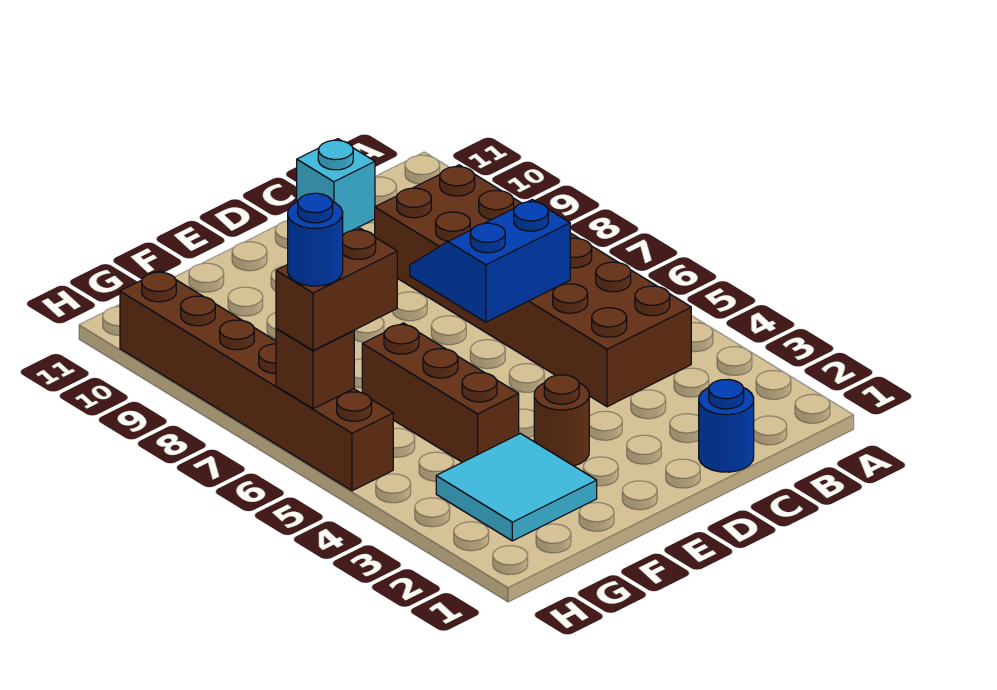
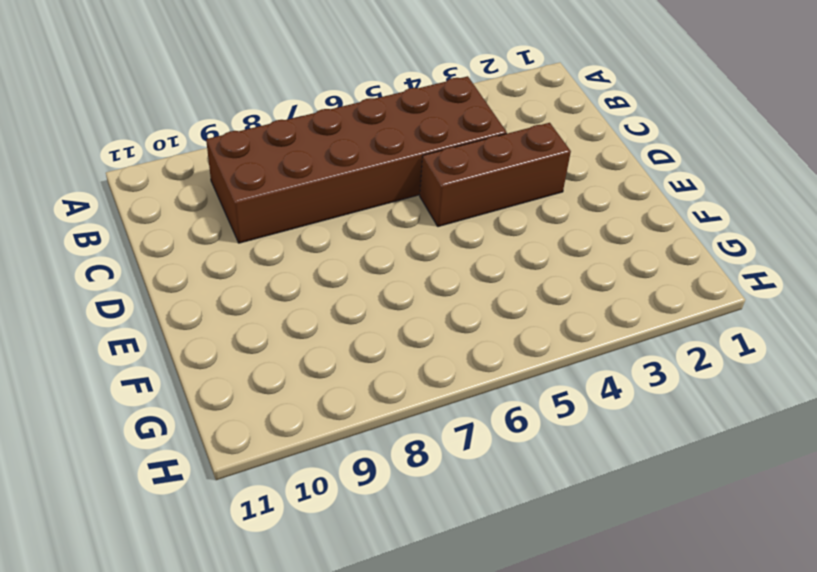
brown brick D3:D5 level 1 -> brown brick F4:F6 level 1
none -> blue round brick C1 level 1
none -> cyan brick C11 level 1

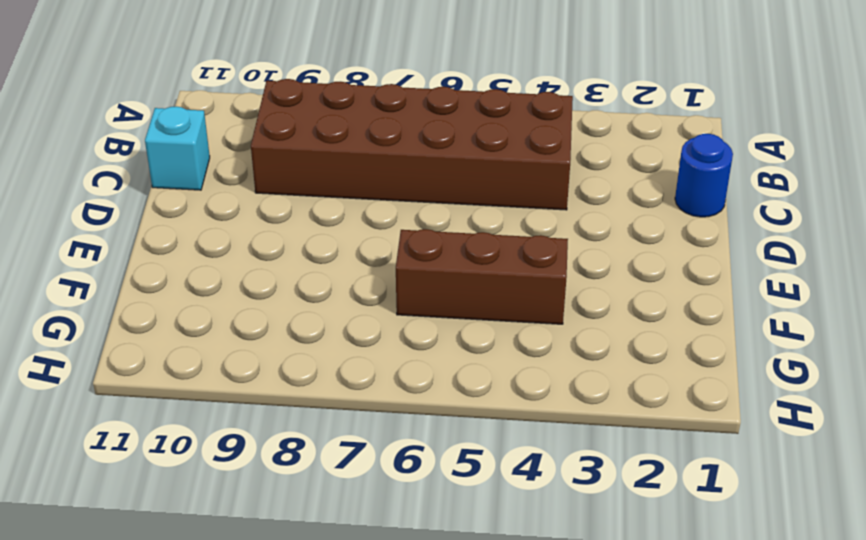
none -> brown round brick E3 level 1
none -> cyan tile F2:G3 level 1

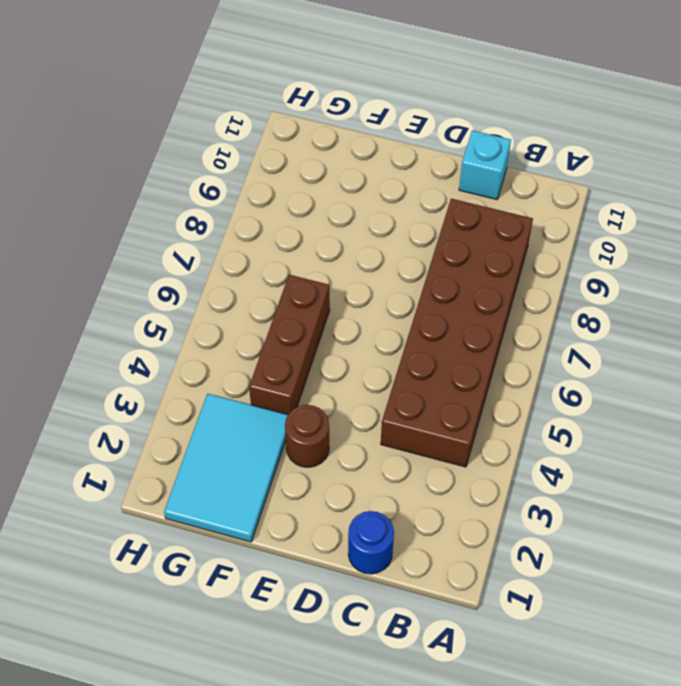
cyan tile F1:G3 level 1 -> cyan tile F2:G3 level 1
none -> brown brick H5:H10 level 1
none -> blue slope C6:D7 level 2 top 6

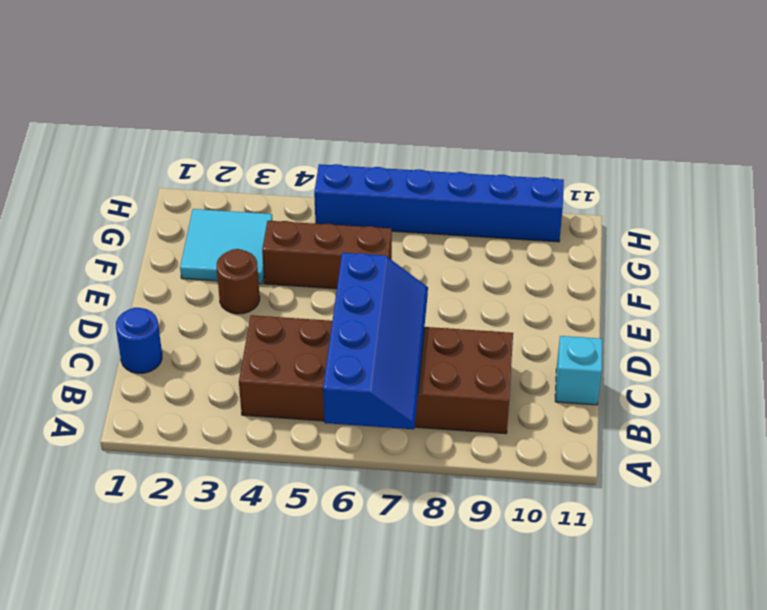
blue slope A6:D7 level 2 top 6 -> blue slope C6:D7 level 2 top 6
blue brick H5:H10 level 1 -> brown brick H5:H10 level 1
none -> brown brick H6 level 2
none -> brown brick G6:H6 level 3

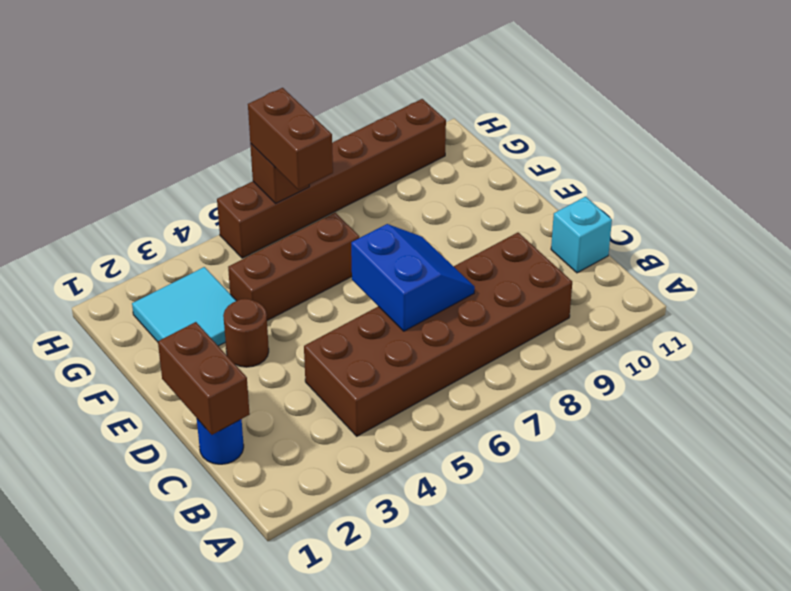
brown brick C1:D1 level 2 -> none
none -> blue round brick H6 level 4

